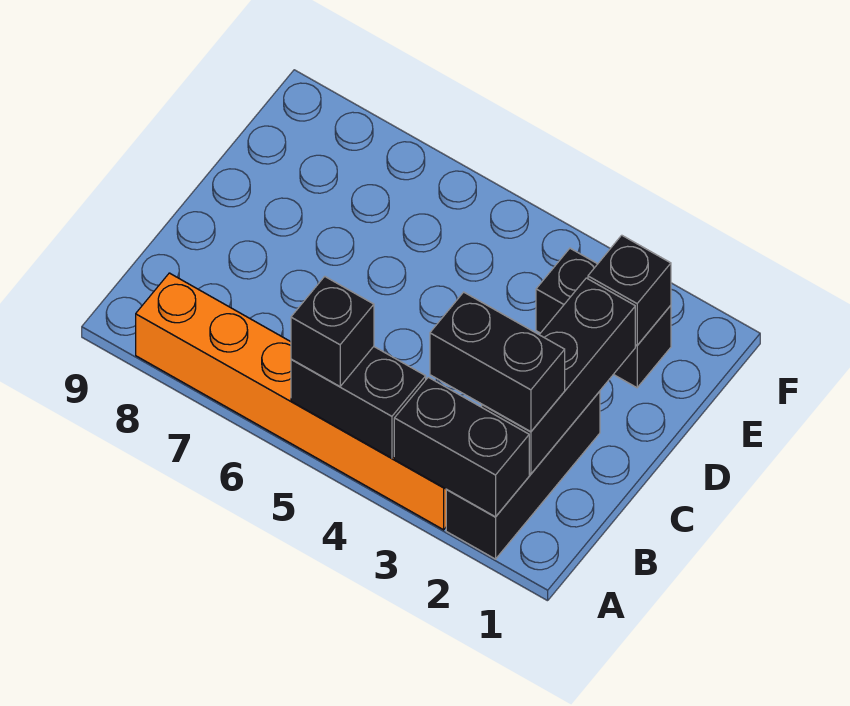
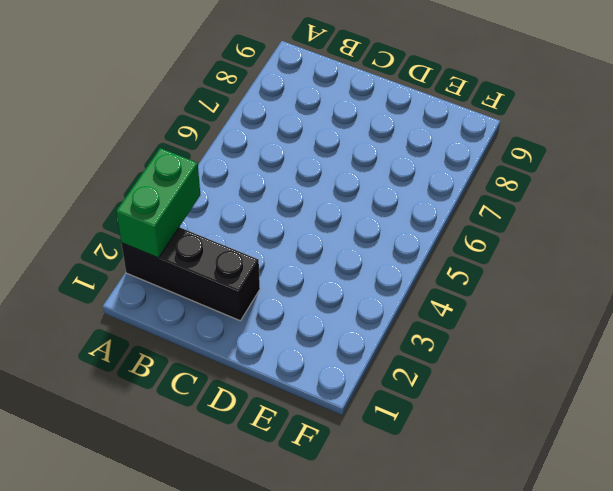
green brick A2:A3 level 2 -> black brick A2:A3 level 2
none -> orange brick A3:A8 level 1
none -> black brick E2:E3 level 1

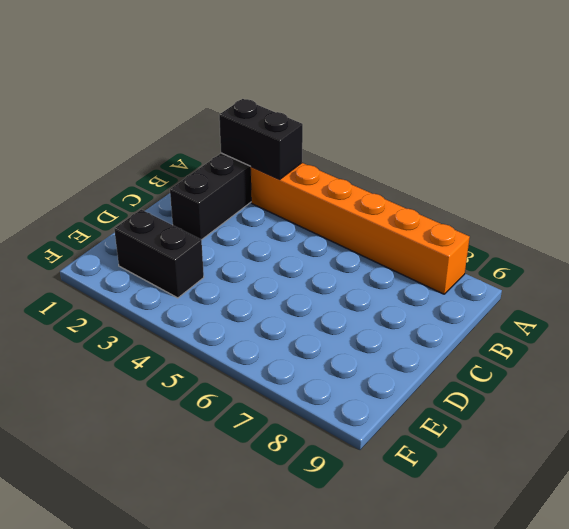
none -> black brick A4:A5 level 2
none -> black brick B2:D2 level 2

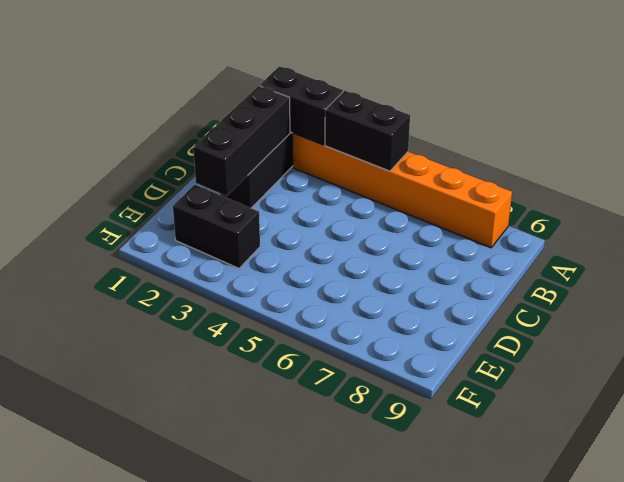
none -> black brick E2 level 2
none -> black brick A5 level 3

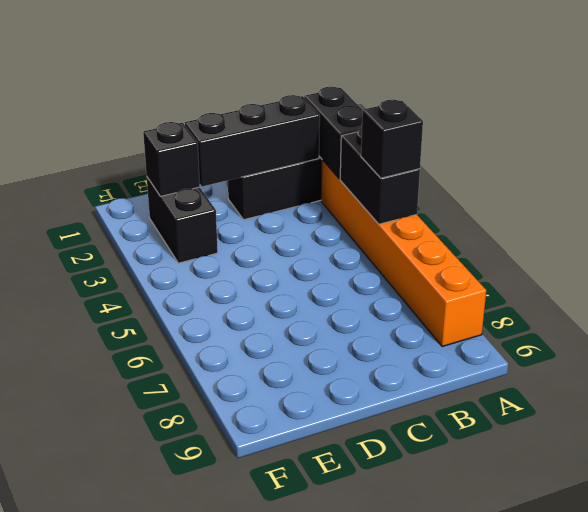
none -> black brick B2:B3 level 3

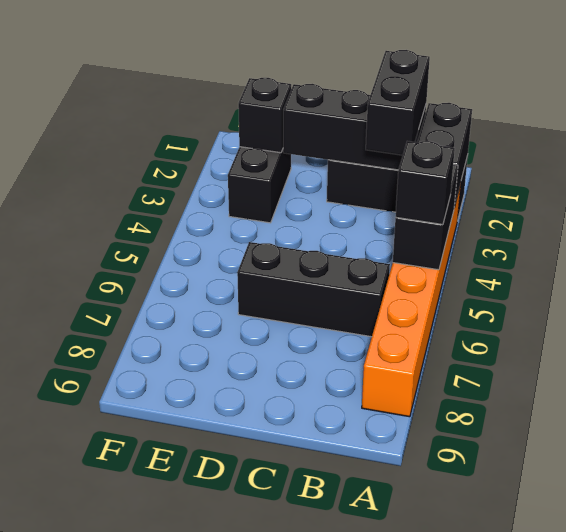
black brick B6:D6 level 1 -> none

